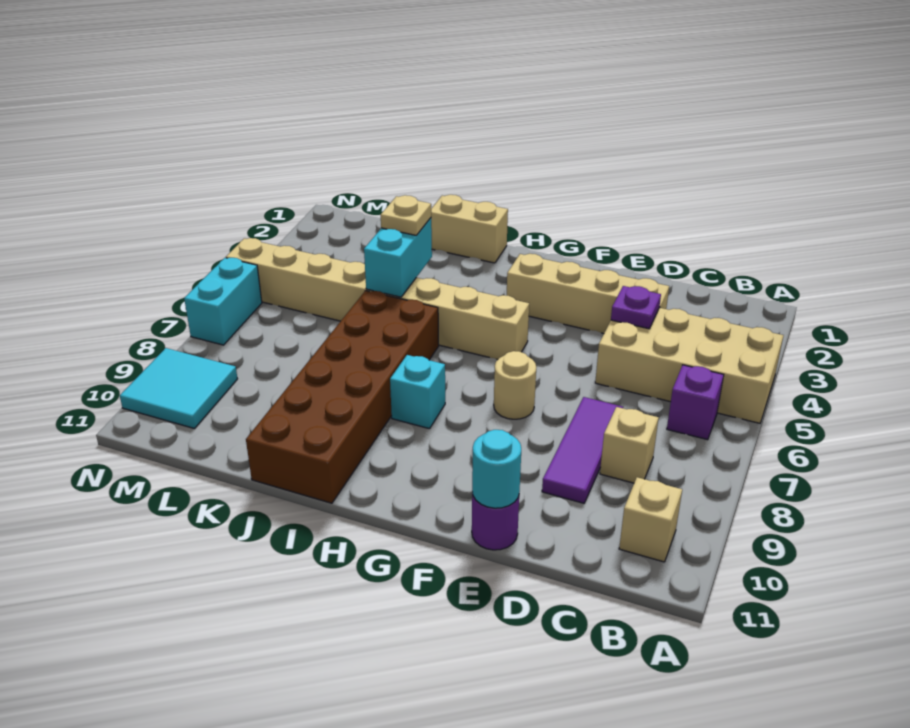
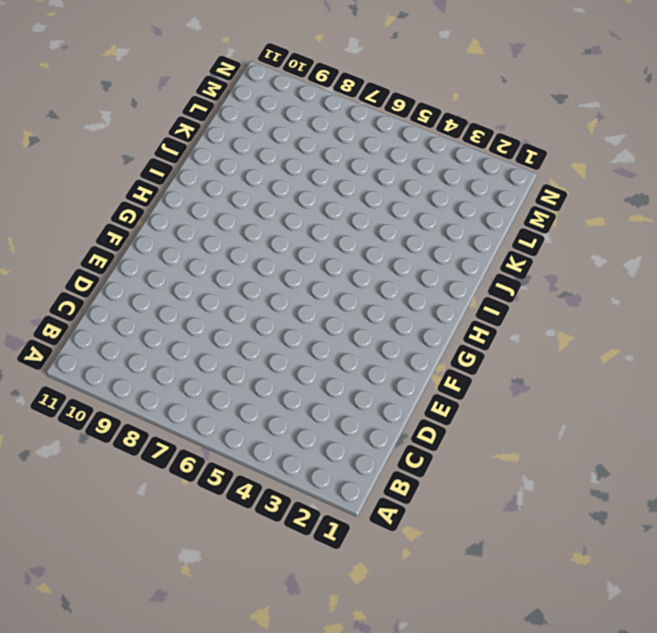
none -> tan brick A4:D5 level 1
none -> purple brick B6 level 1
none -> tan brick B10 level 1

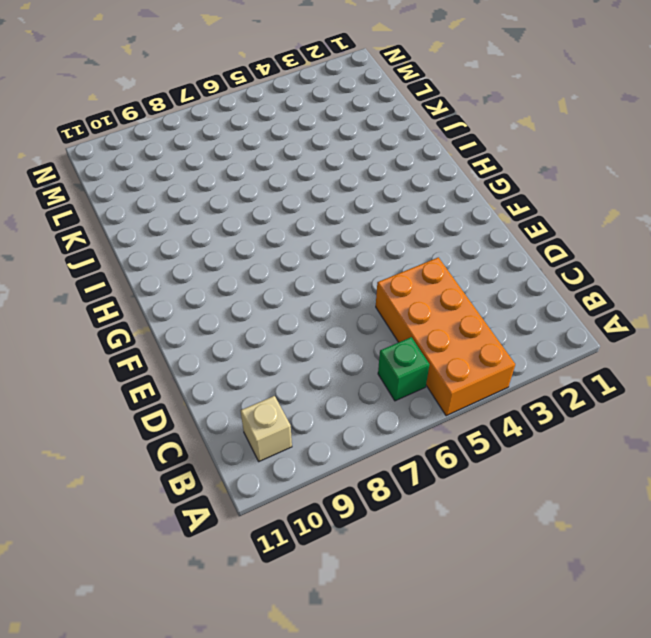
orange brick A4:D5 level 1 -> tan brick A4:D5 level 1
green brick B6 level 1 -> purple brick B6 level 1
none -> tan brick C8 level 1
none -> tan brick D3:G3 level 1
none -> purple tile D7:D9 level 1

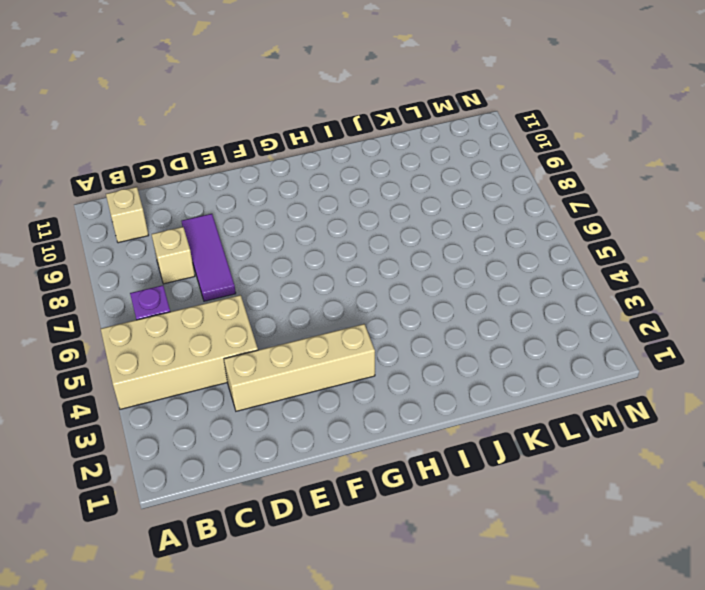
none -> purple round brick E11 level 1
none -> tan round brick F7 level 1
none -> tan brick G5:N5 level 1

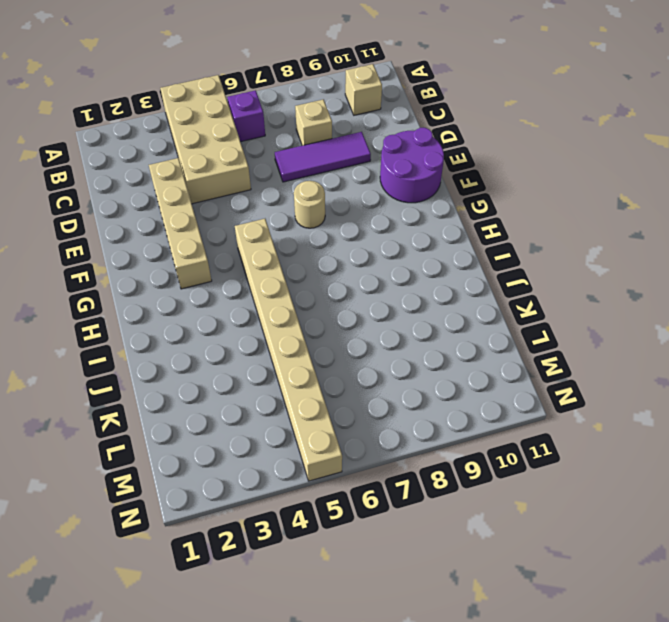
purple round brick E10:F11 level 1 -> purple round brick E11 level 1
none -> cyan brick H8 level 1
none -> tan brick I1:J1 level 1
none -> brown brick I6:J11 level 1

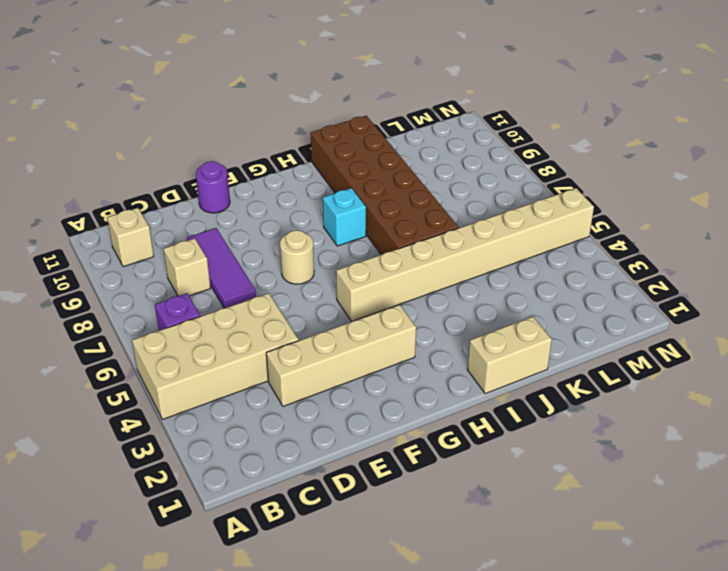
none -> cyan tile M9:N10 level 1
none -> cyan brick N6:N7 level 1
none -> purple plate D4 level 2

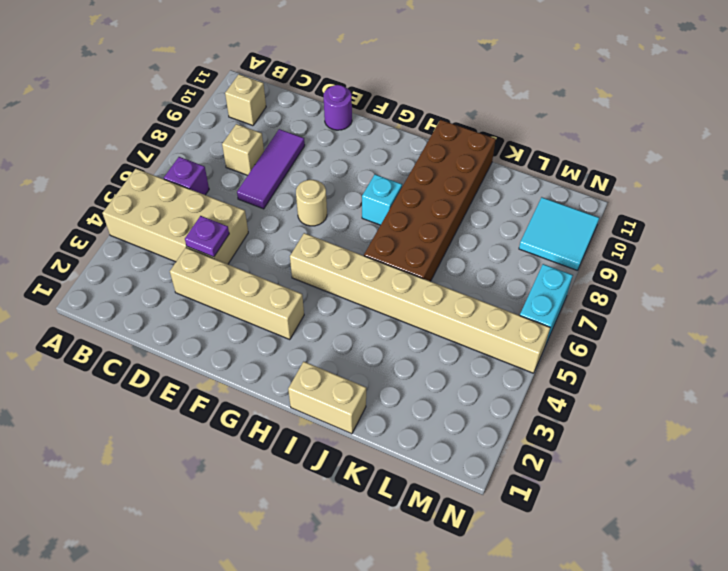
none -> cyan round brick E11 level 2
none -> cyan brick J4:J5 level 2
none -> tan plate J4 level 3

